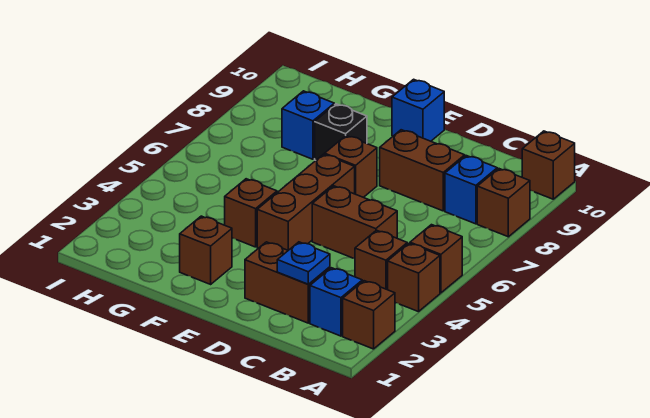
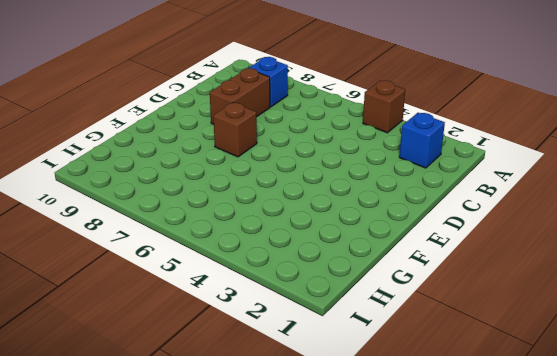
none -> brown brick A2 level 1
none -> brown brick A5 level 1
none -> brown brick A8 level 1

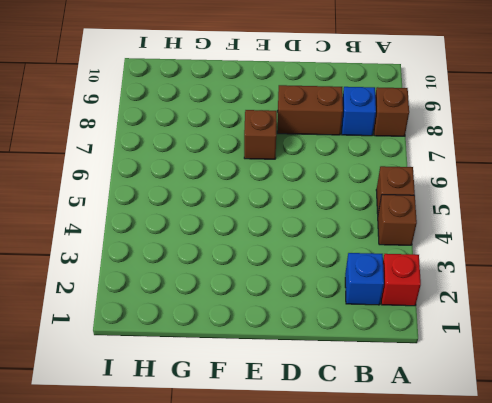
red brick A2 level 1 -> brown brick A2 level 1
none -> brown brick A10 level 1
none -> brown brick B4 level 1
none -> brown brick C2:D2 level 1

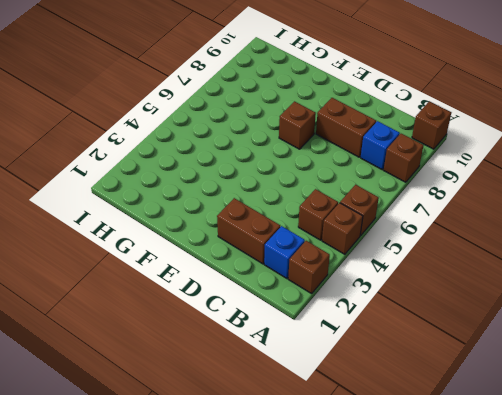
none -> brown brick C5:D5 level 1
none -> brown brick E4:E6 level 1
none -> blue brick E10 level 1

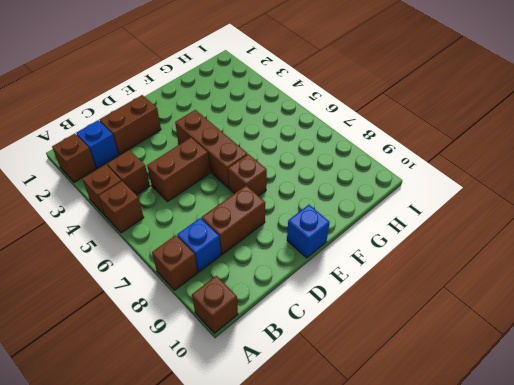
none -> brown brick F2 level 1
none -> brown brick F4 level 1
none -> black brick F8 level 1

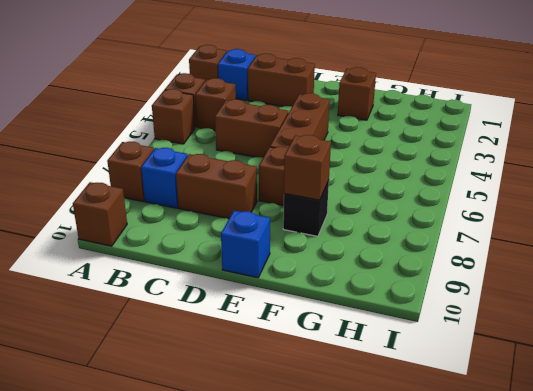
brown brick F8 level 2 -> brown brick F4 level 1
none -> blue brick G8 level 1
none -> blue plate C2 level 2

